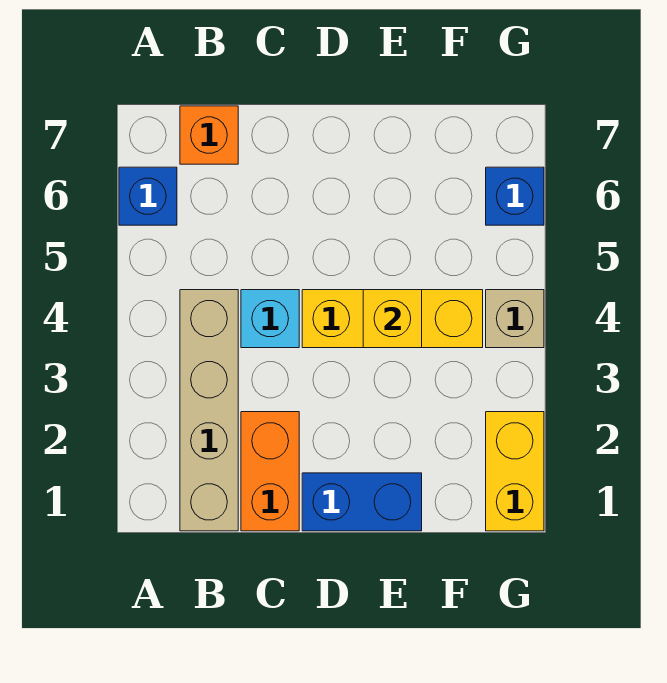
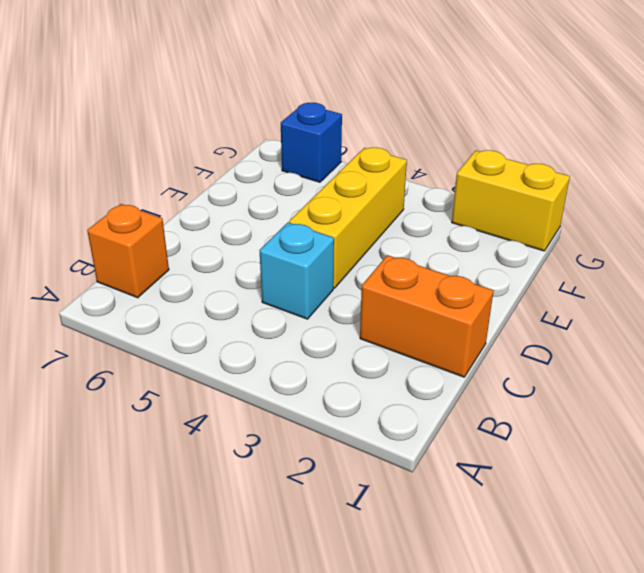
none -> blue brick A6 level 1
none -> tan brick B1:B4 level 1

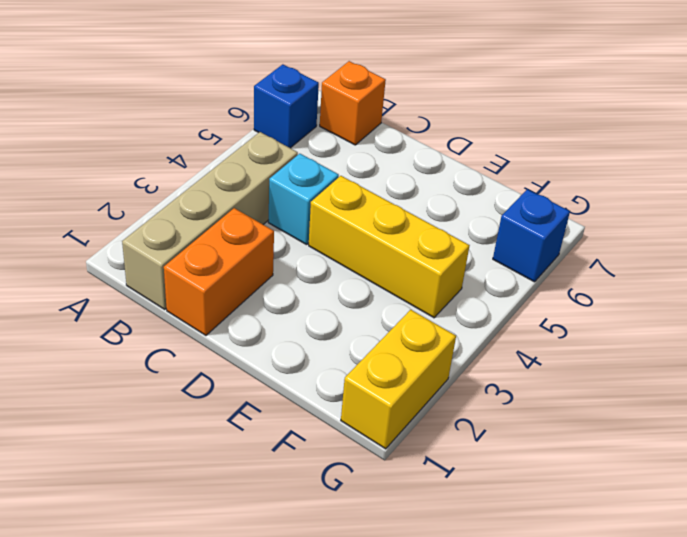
none -> blue brick D1:E1 level 1
none -> tan brick G4 level 1

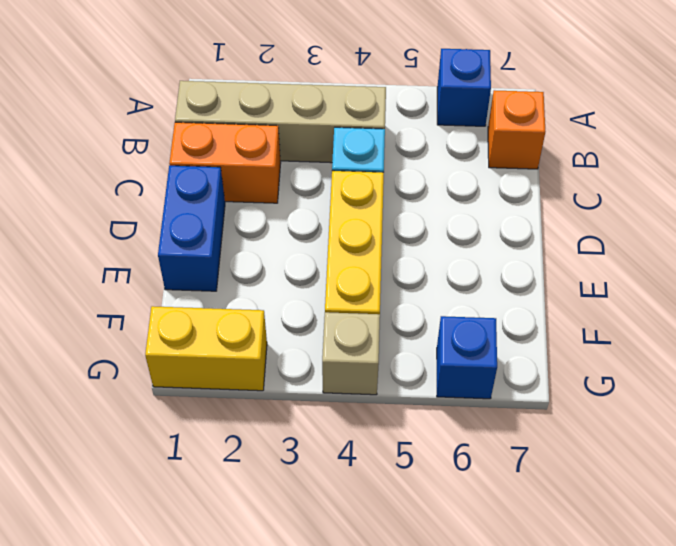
none -> yellow brick E4 level 2

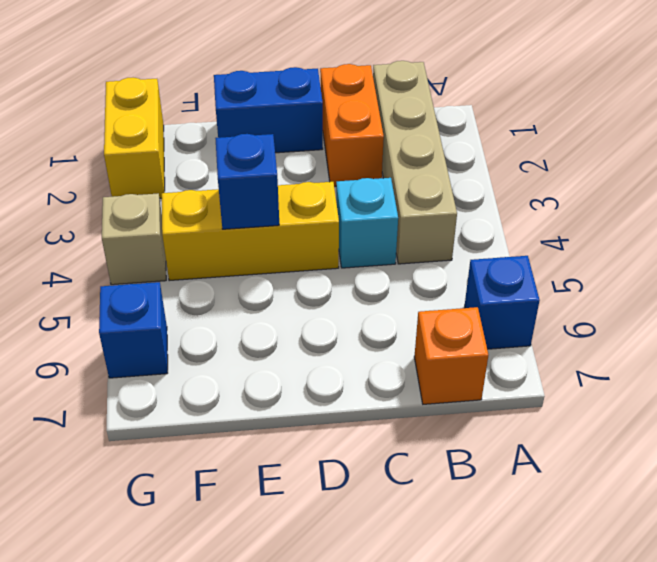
blue brick E4 level 2 -> yellow brick E4 level 2

